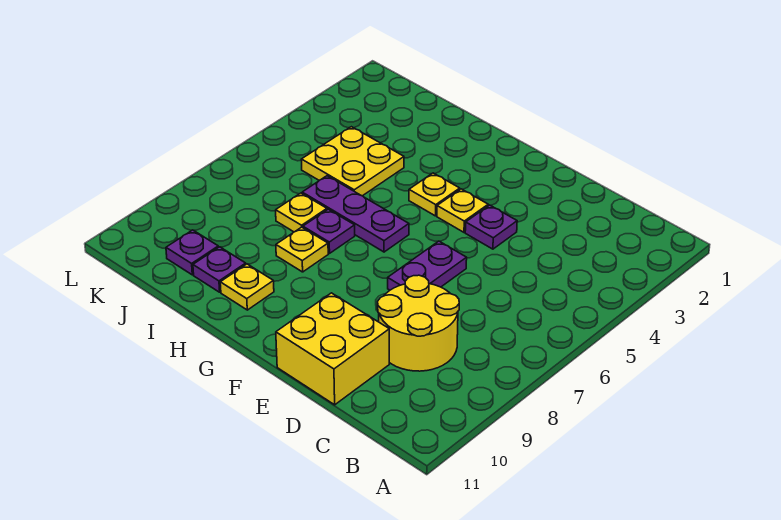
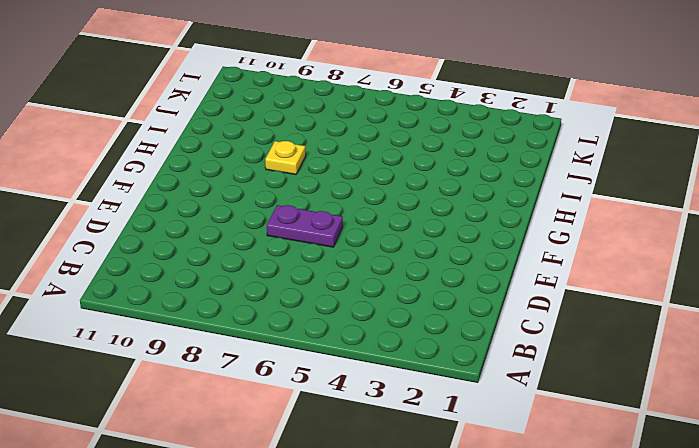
none -> yellow round brick C8:D9 level 1
none -> yellow brick D10:E11 level 1
none -> purple plate E4 level 1

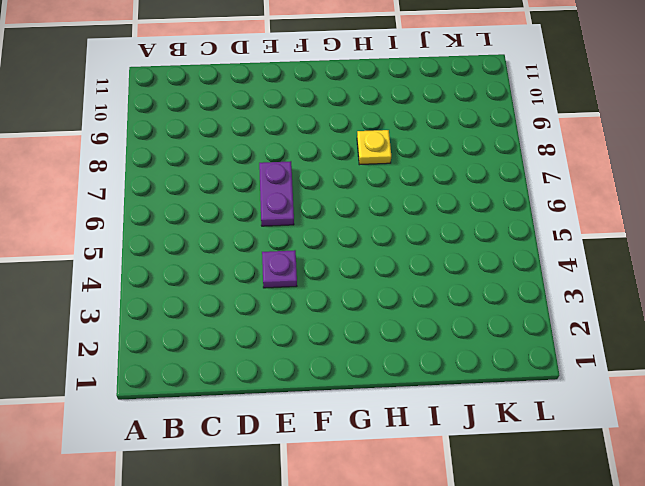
none -> yellow round brick C8:D9 level 1
none -> yellow brick D10:E11 level 1
none -> yellow plate F4 level 1

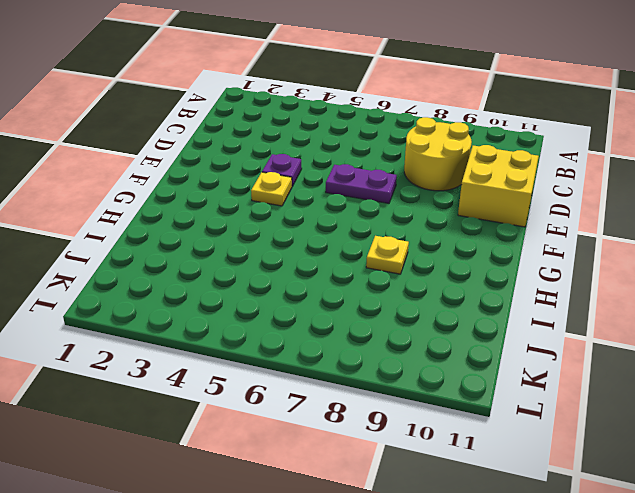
none -> yellow plate G4 level 1
none -> purple plate G6:I6 level 1
none -> purple plate H7 level 1

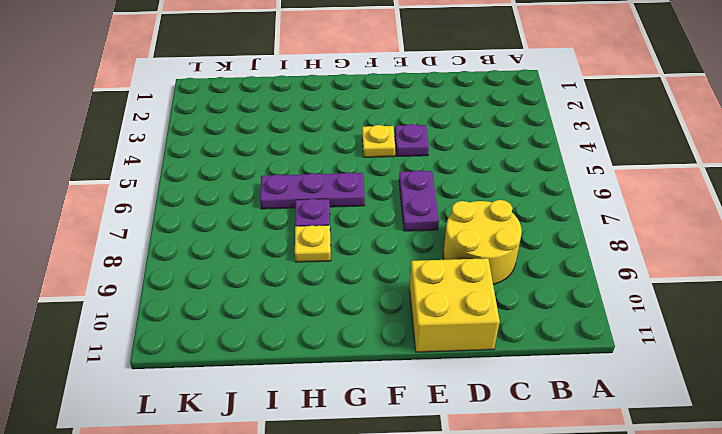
none -> yellow plate G4 level 1
none -> yellow plate H10 level 1
none -> yellow plate I4:J5 level 1

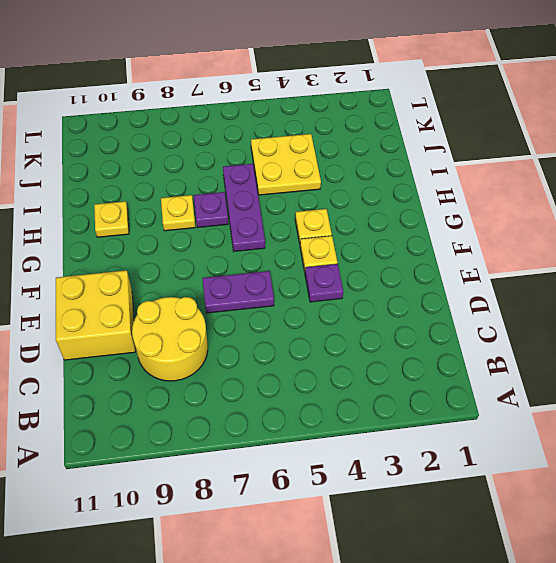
none -> yellow plate I7 level 1
none -> purple plate I10 level 1
none -> purple plate J10 level 1

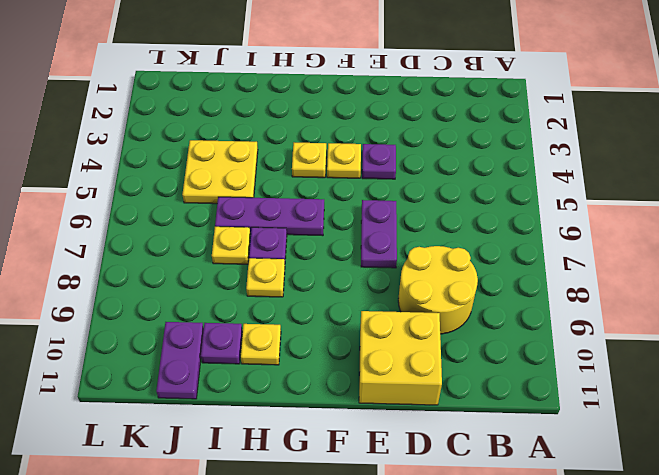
purple plate J10:J11 level 1 -> purple plate J10 level 1

